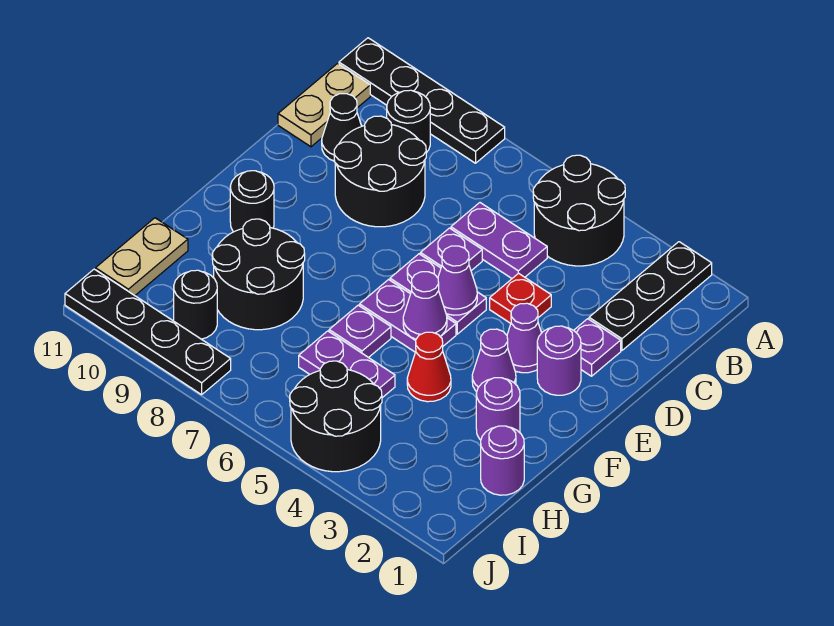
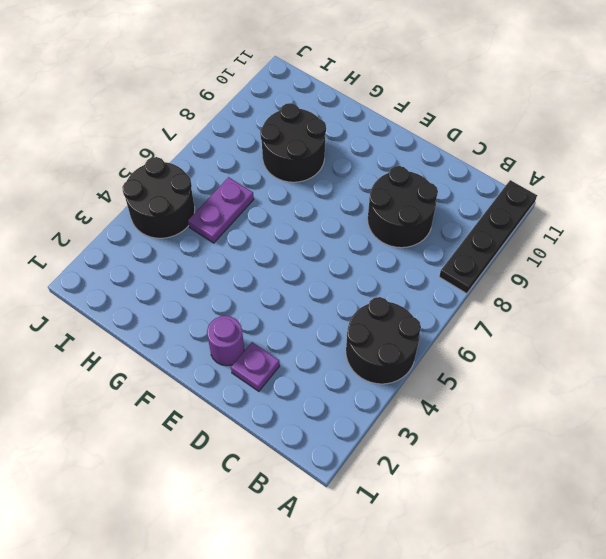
none -> black plate A2:C2 level 1
none -> black round brick B9 level 1
none -> tan plate B11:C11 level 1

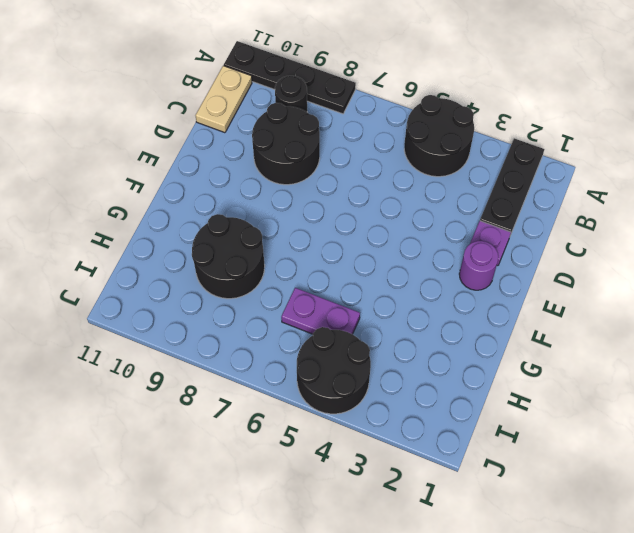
none -> purple plate C5:C6 level 1
none -> black cone C10 level 1
none -> red plate D4 level 1

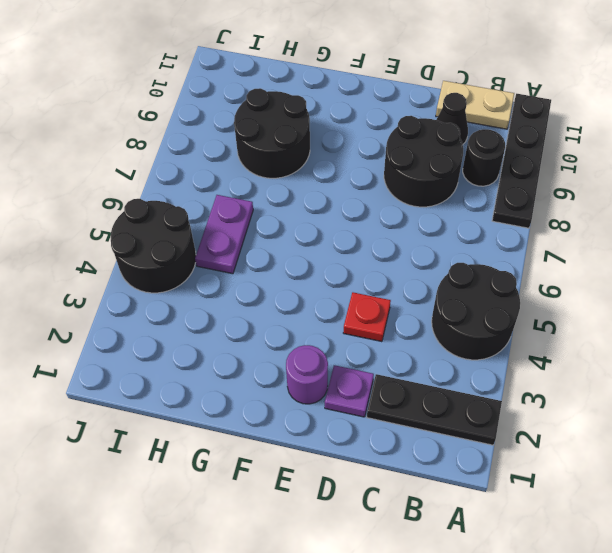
none -> purple plate C5:C6 level 1
none -> purple plate D6 level 1
none -> purple cone E3 level 1

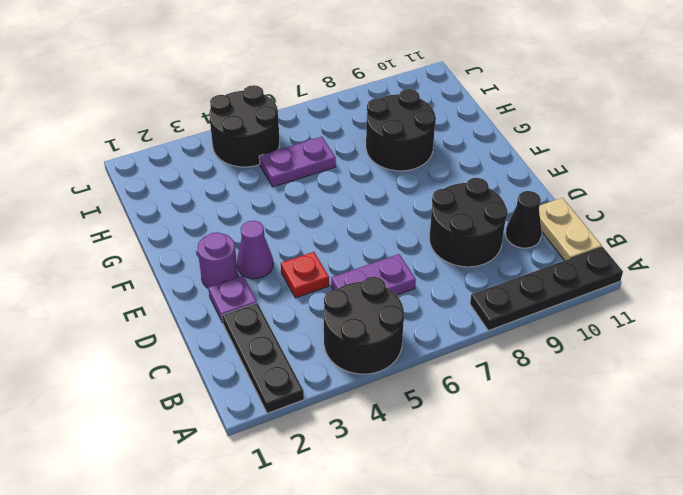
none -> black round brick B9 level 1
none -> purple plate D6 level 1
none -> purple plate E5:E6 level 1

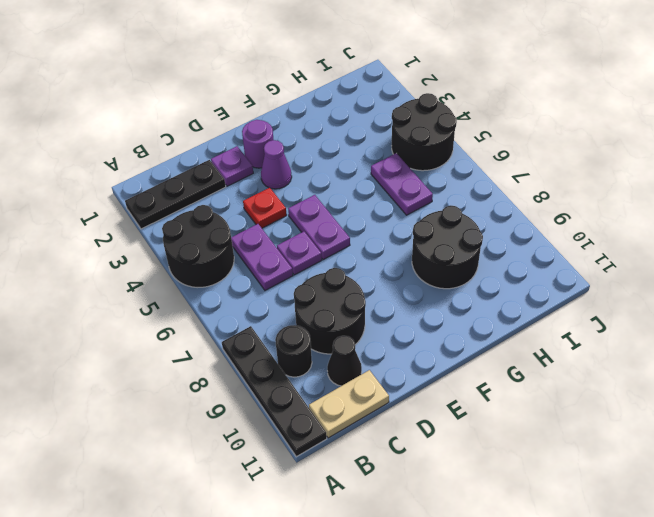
none -> purple cone F3 level 1
none -> purple plate F5:F6 level 1
none -> black round brick F10 level 1

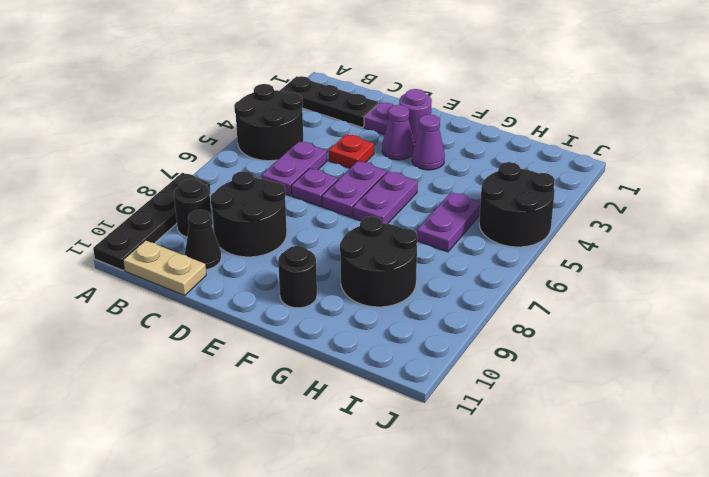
none -> purple round brick G2 level 1
none -> red cone G4 level 1
none -> purple plate G6 level 1

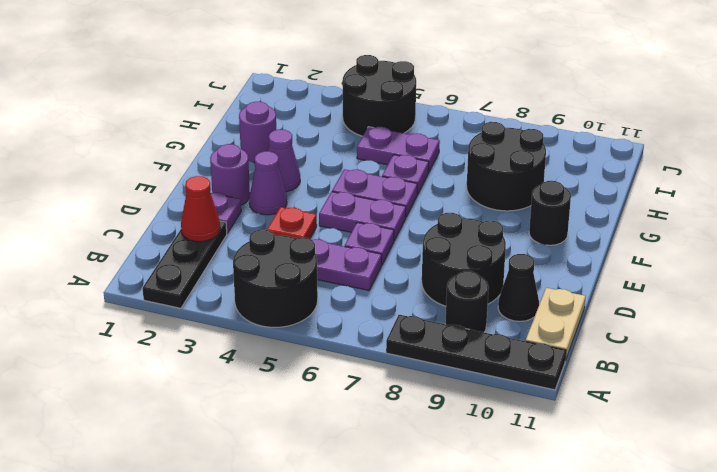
red cone C2 level 2 -> red cone G4 level 1
none -> purple round brick H1 level 1
none -> tan plate H11:I11 level 1
none -> black round brick I9 level 1

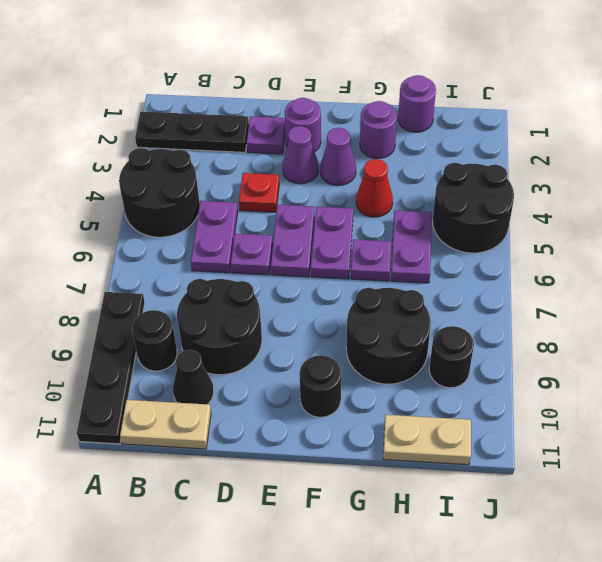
none -> black plate J8:J11 level 1
none -> purple cone E5 level 2
none -> purple cone F5 level 2

